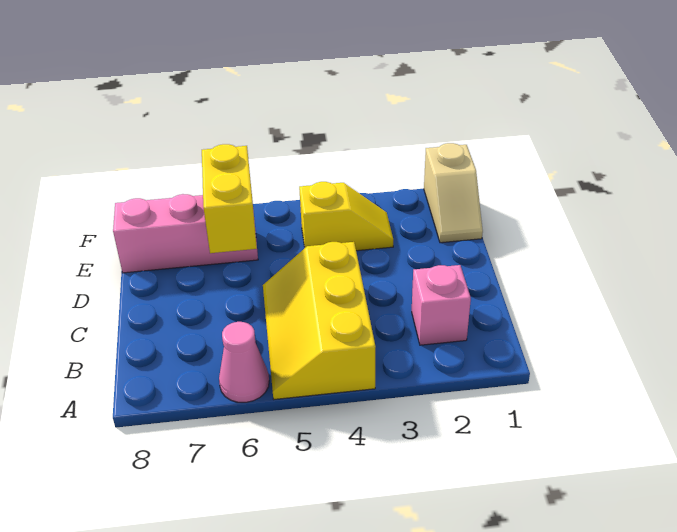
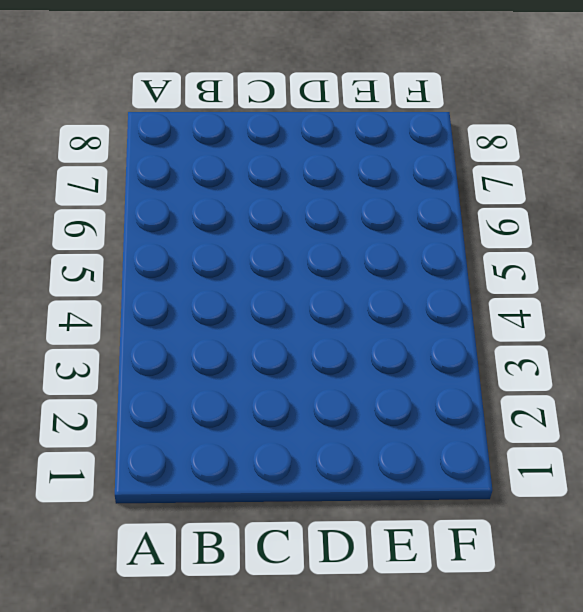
none -> yellow slope A4:C5 level 1 top 4
none -> pink cone A6 level 1

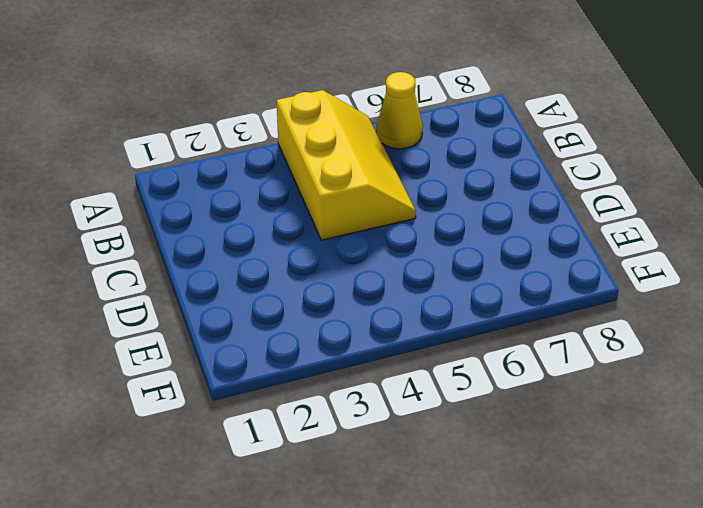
yellow cone A6 level 1 -> pink cone A6 level 1
none -> pink brick B2 level 1
none -> tan slope E1:F1 level 1 top F

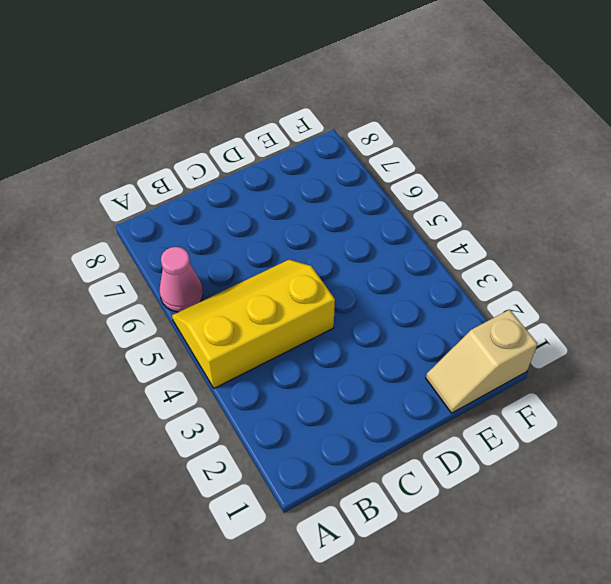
none -> pink brick B2 level 1
none -> yellow slope E3:E4 level 1 top 4

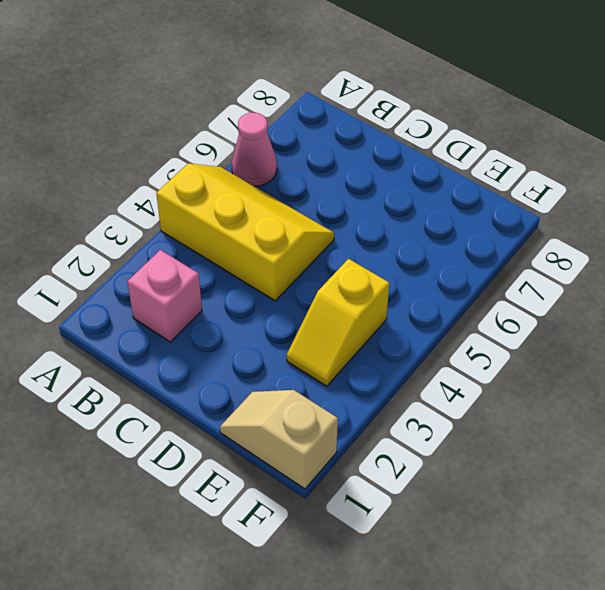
none -> pink brick E6:E8 level 1
none -> yellow brick D6:E6 level 2

